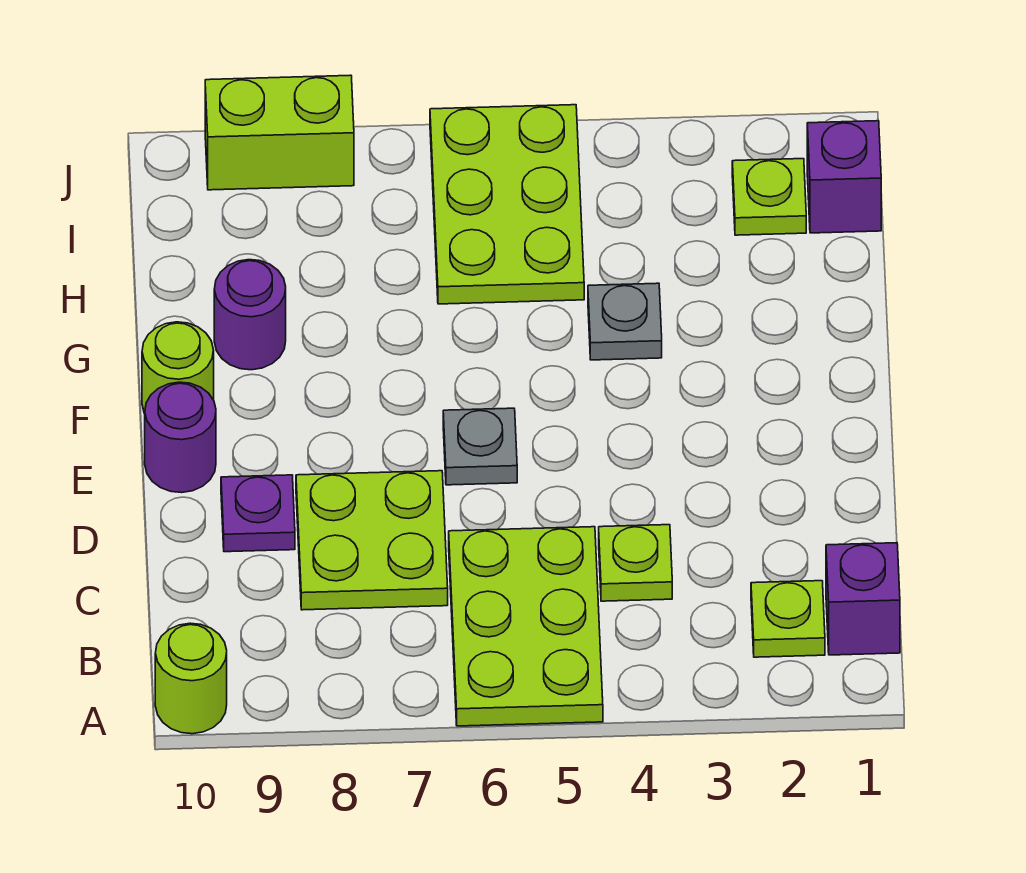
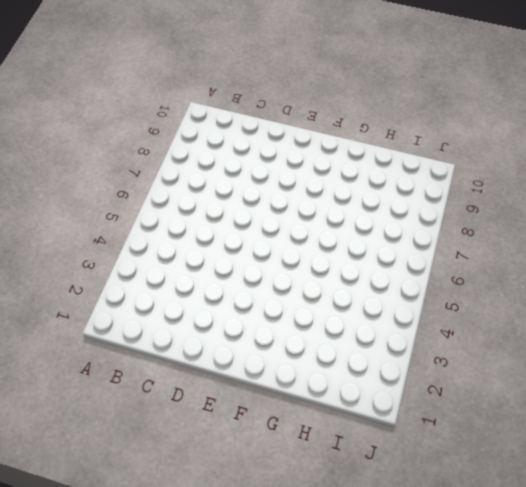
none -> lime plate A5:C6 level 1
none -> lime round brick A10 level 1
none -> purple brick B1 level 1

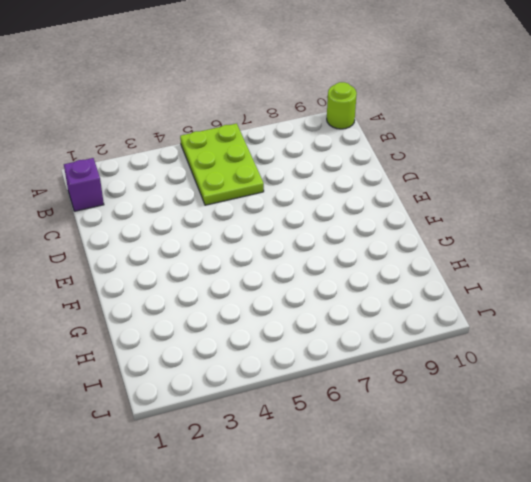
none -> lime plate B2 level 1
none -> lime plate C4 level 1
none -> lime plate C7:D8 level 1

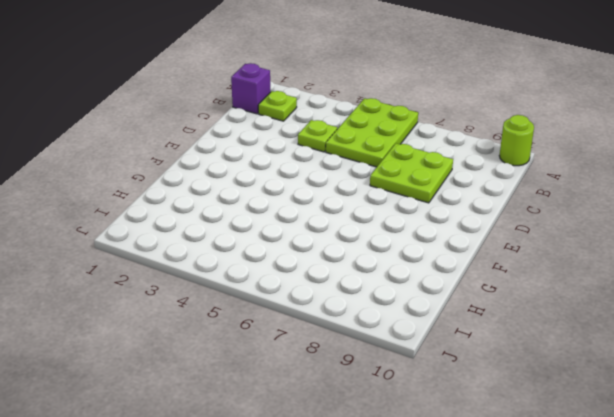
none -> purple plate D9 level 1
none -> grey plate E6 level 1
none -> purple round brick E10 level 1

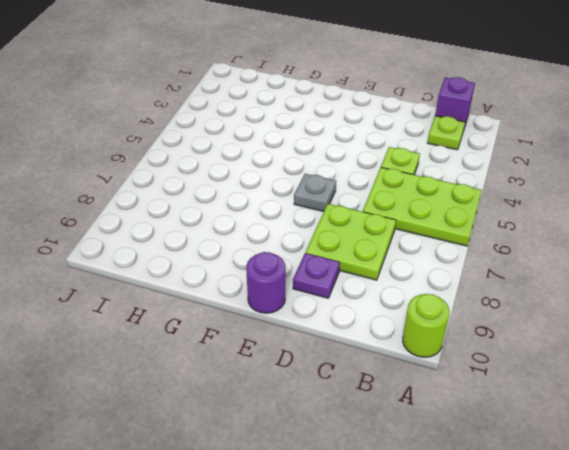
none -> lime round brick F10 level 1
none -> grey plate G4 level 1
none -> purple round brick G9 level 1

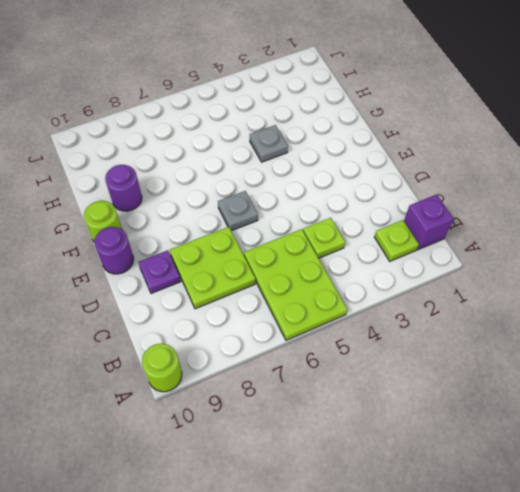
none -> lime plate H5:J6 level 1
none -> purple brick I1 level 1
none -> lime plate I2 level 1

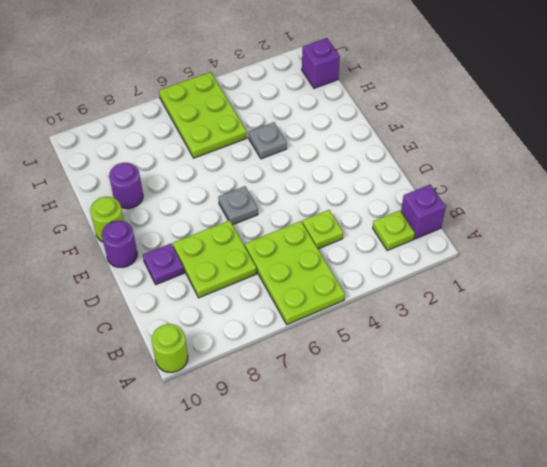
none -> lime plate I2 level 1
none -> lime brick J8:J9 level 1

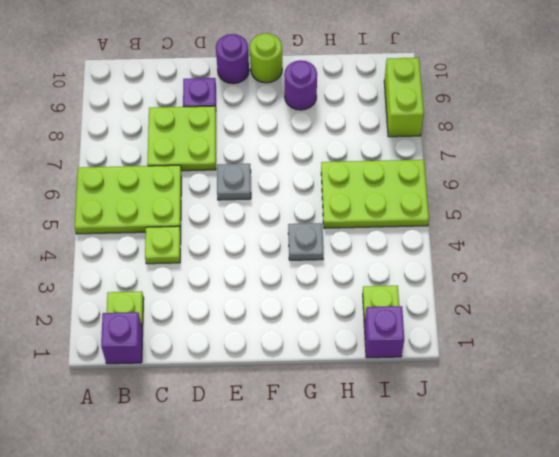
none -> lime round brick A10 level 1

